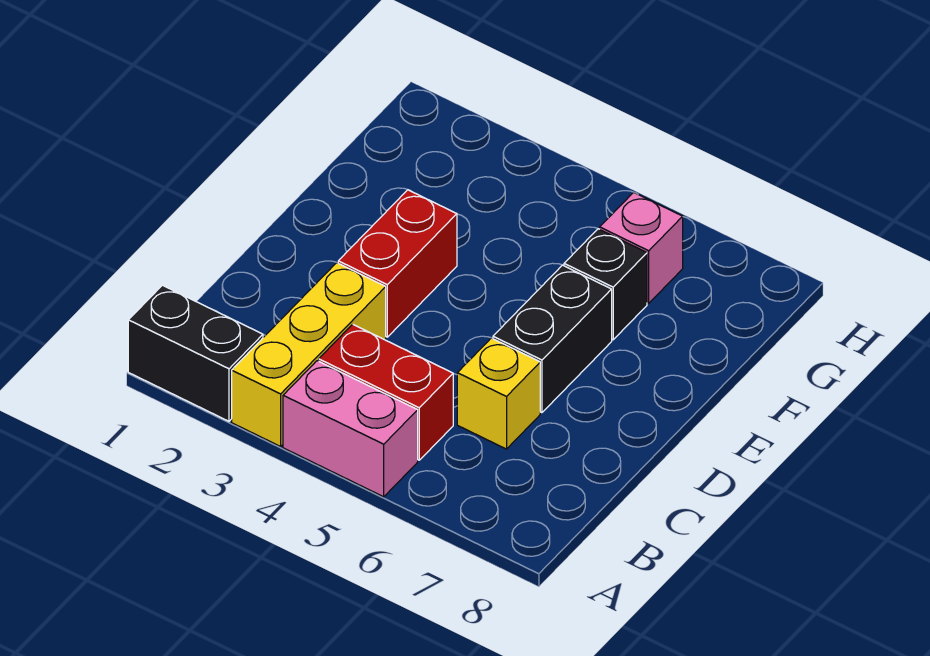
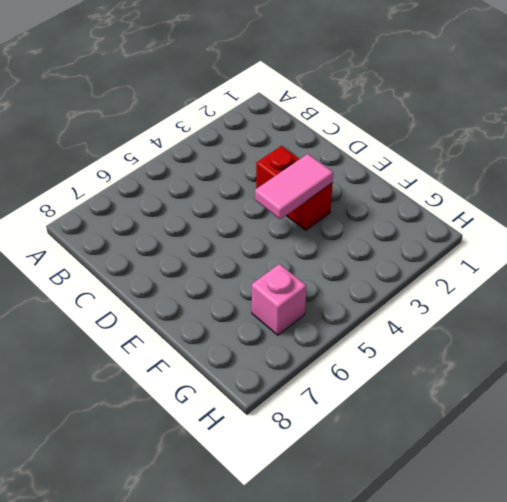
pink tile E3:E4 level 2 -> none
none -> black brick A1:A2 level 1
none -> yellow brick A3:C3 level 1

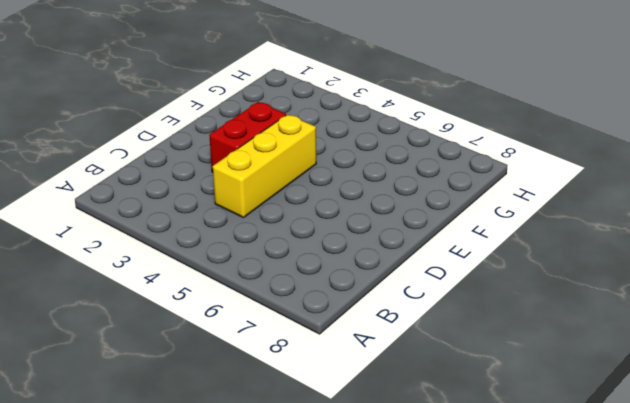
yellow brick C4:E4 level 1 -> yellow brick A3:C3 level 1
none -> black brick A1:A2 level 1
none -> pink brick A4:A5 level 1

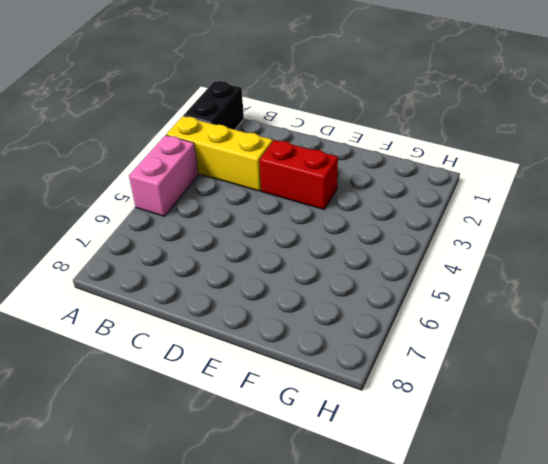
none -> red brick B4:B5 level 1
none -> yellow brick C6 level 1

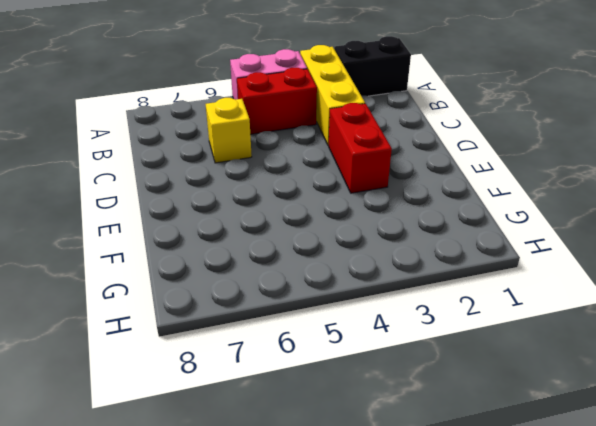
none -> black brick D6:E6 level 1
none -> black brick F6 level 1

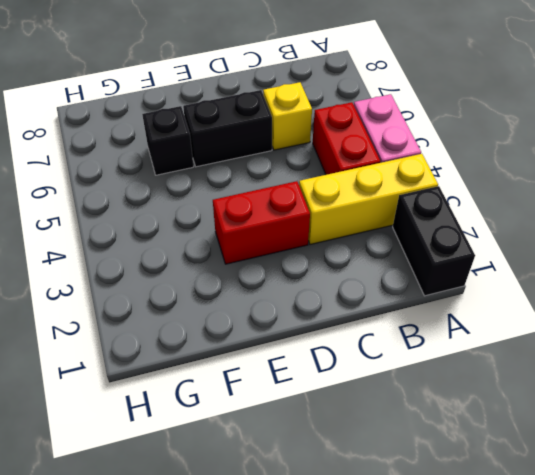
none -> pink brick G6 level 1

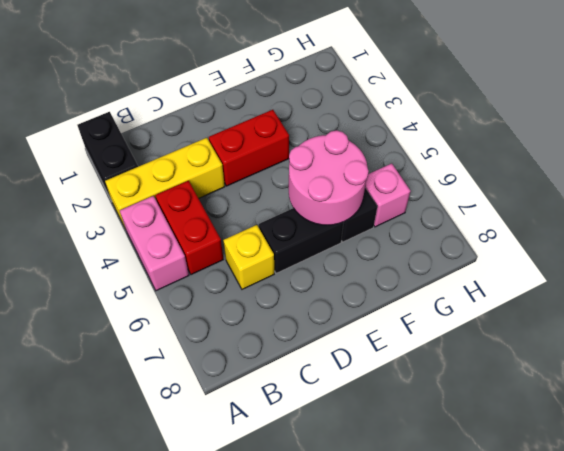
pink round brick E5:F6 level 2 -> none

